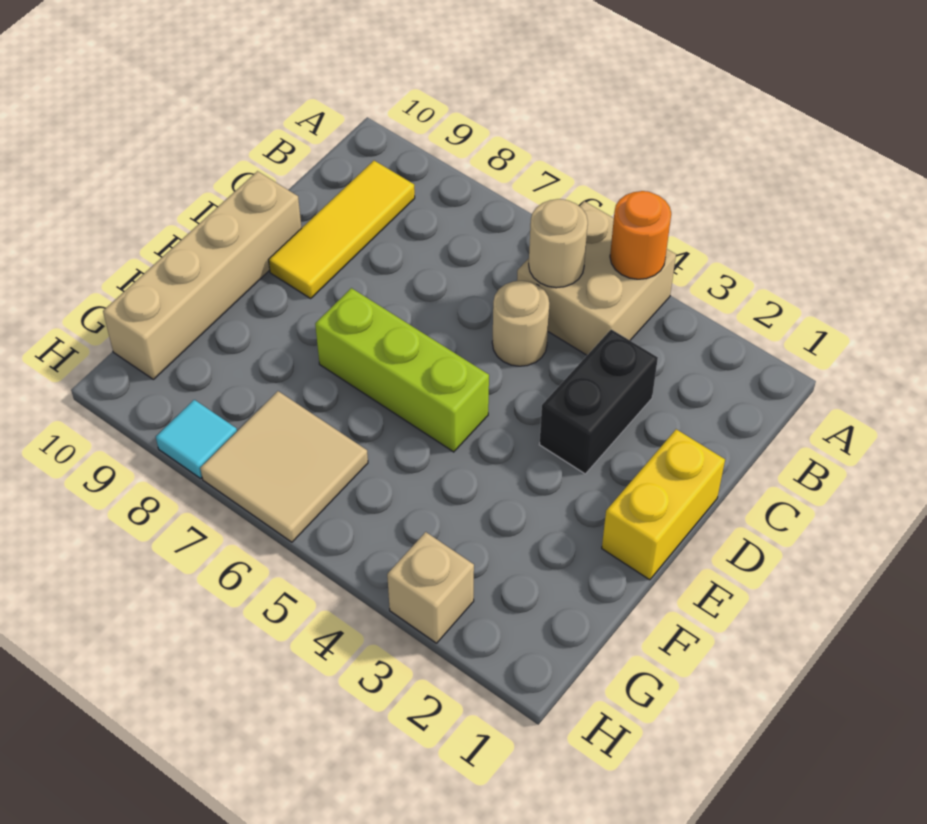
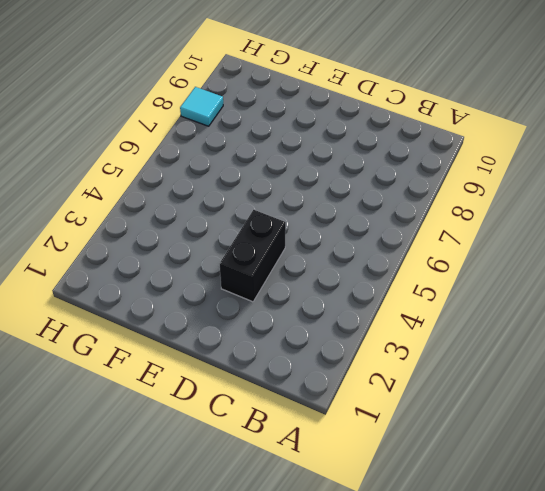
black brick D3:D4 level 1 -> black brick C3:D3 level 1
none -> tan brick A4:B5 level 1
none -> yellow tile B9:D9 level 1
none -> tan round brick C5 level 1

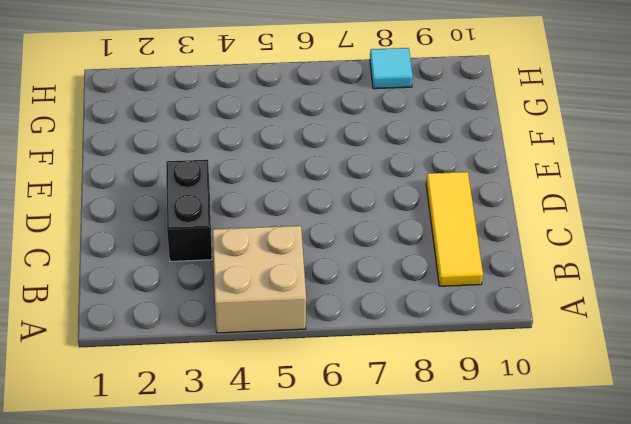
none -> tan round brick C5 level 1
none -> yellow brick D1:E1 level 1
none -> tan brick D10:G10 level 1

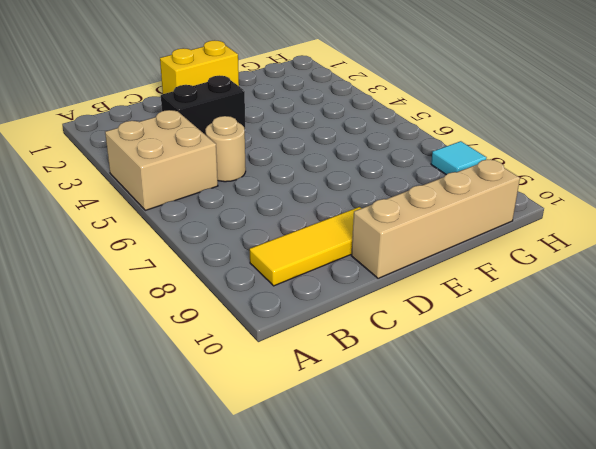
none -> lime brick E5:E7 level 1
none -> tan tile G6:H7 level 1
none -> tan brick H3 level 1

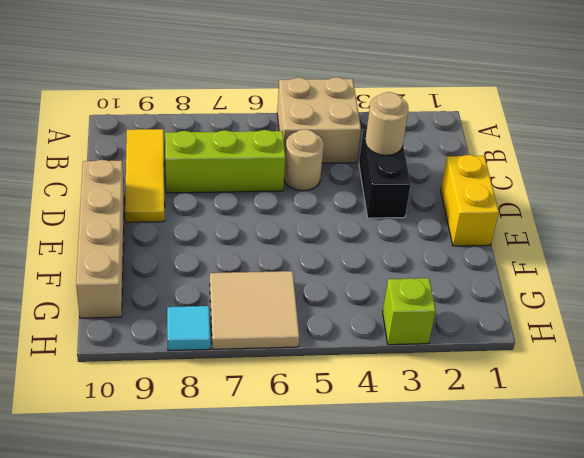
tan round brick C3 level 2 -> tan round brick B5 level 2
lime brick C6:C8 level 1 -> lime brick E5:E7 level 1
lime brick H3 level 1 -> tan brick H3 level 1
none -> orange round brick A4 level 2

